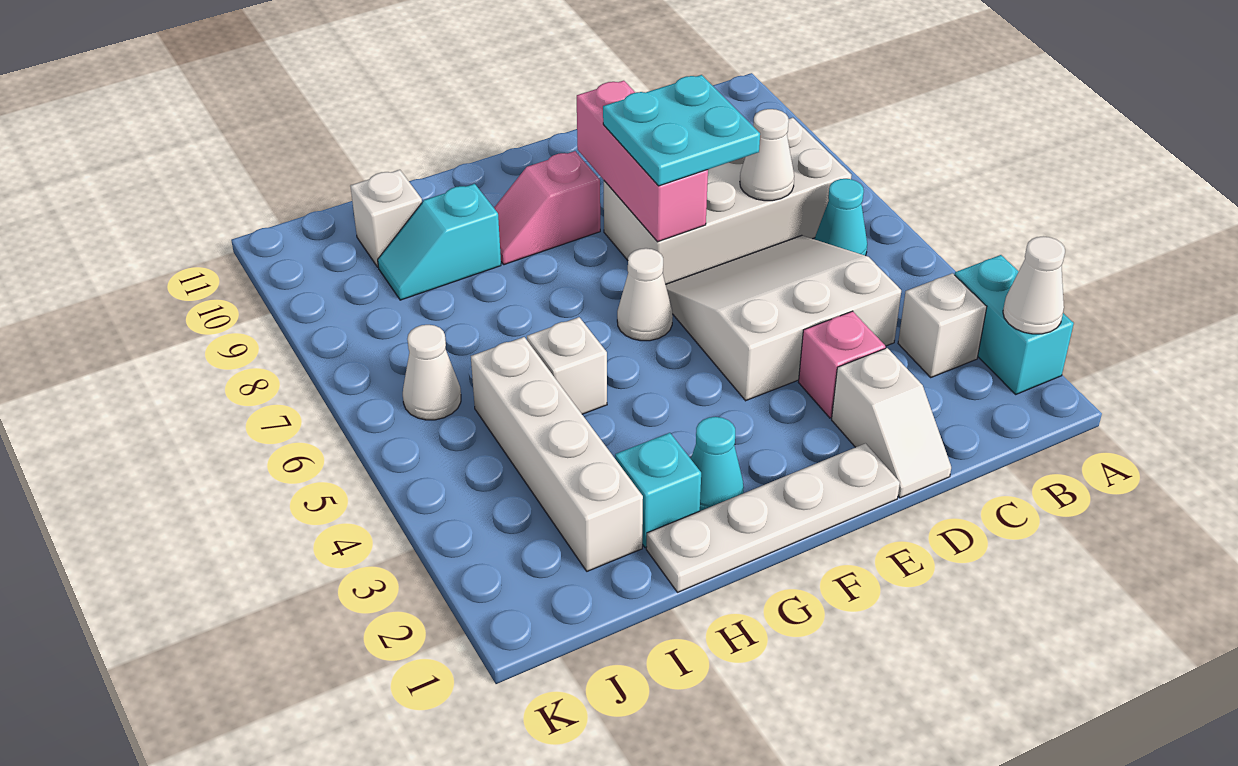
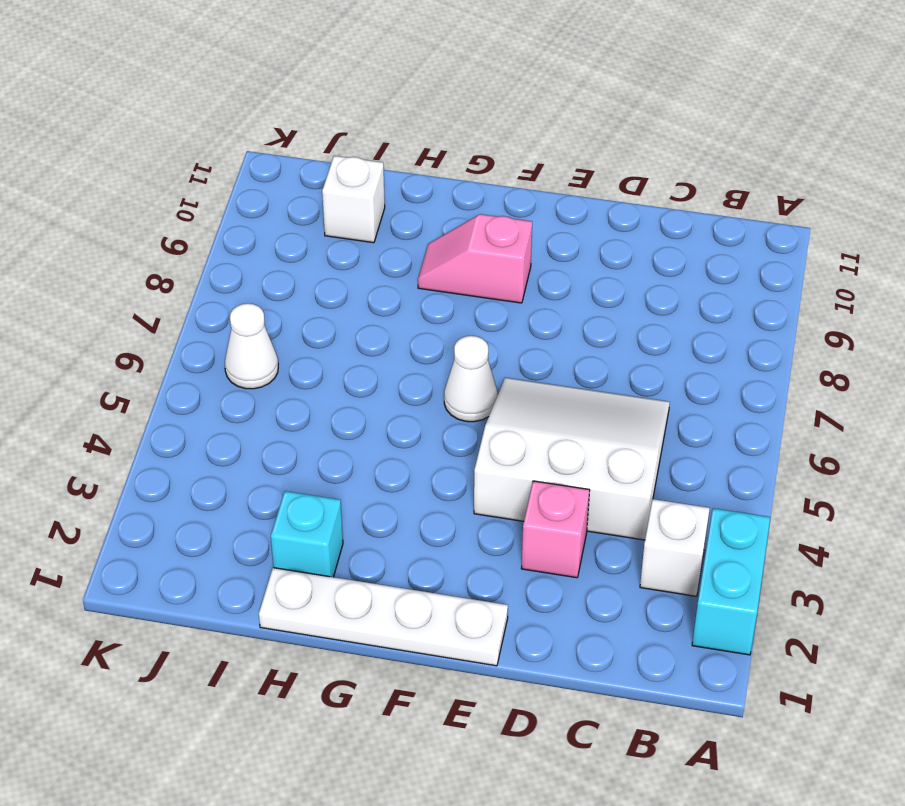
none -> cyan cone B6 level 1
none -> white brick B7:E8 level 1
none -> white slope D1:D2 level 1 top 2

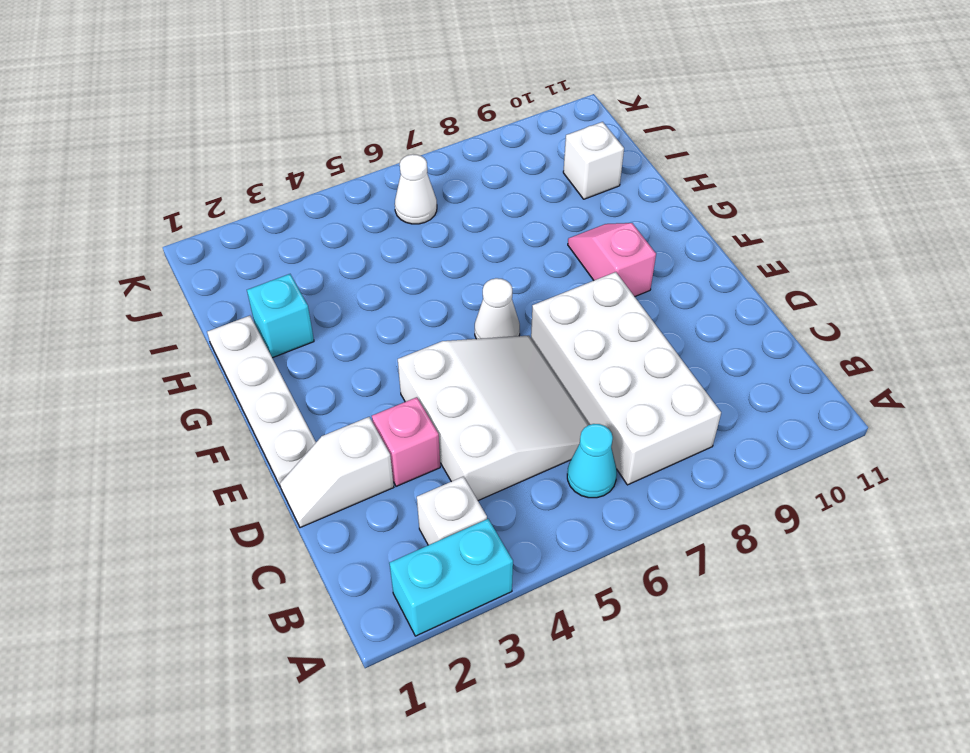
none -> cyan cone G2 level 1
none -> white brick H5 level 1
none -> cyan slope H9:I9 level 1 top H

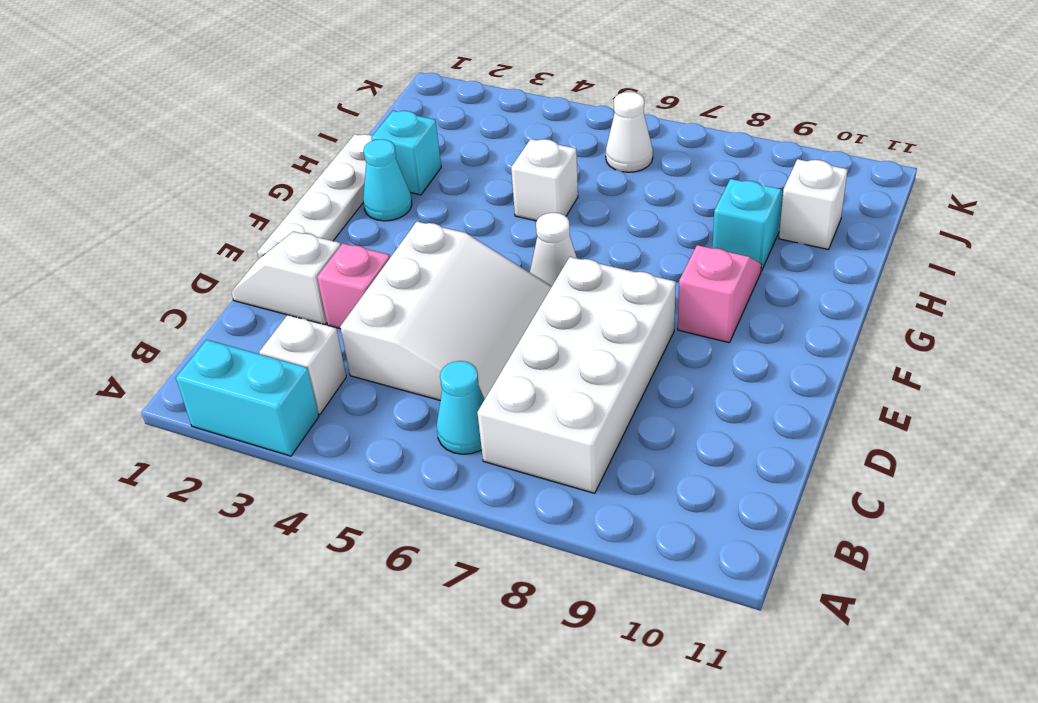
none -> white brick I2:I5 level 1
none -> white cone A2 level 2
none -> white cone C7 level 2

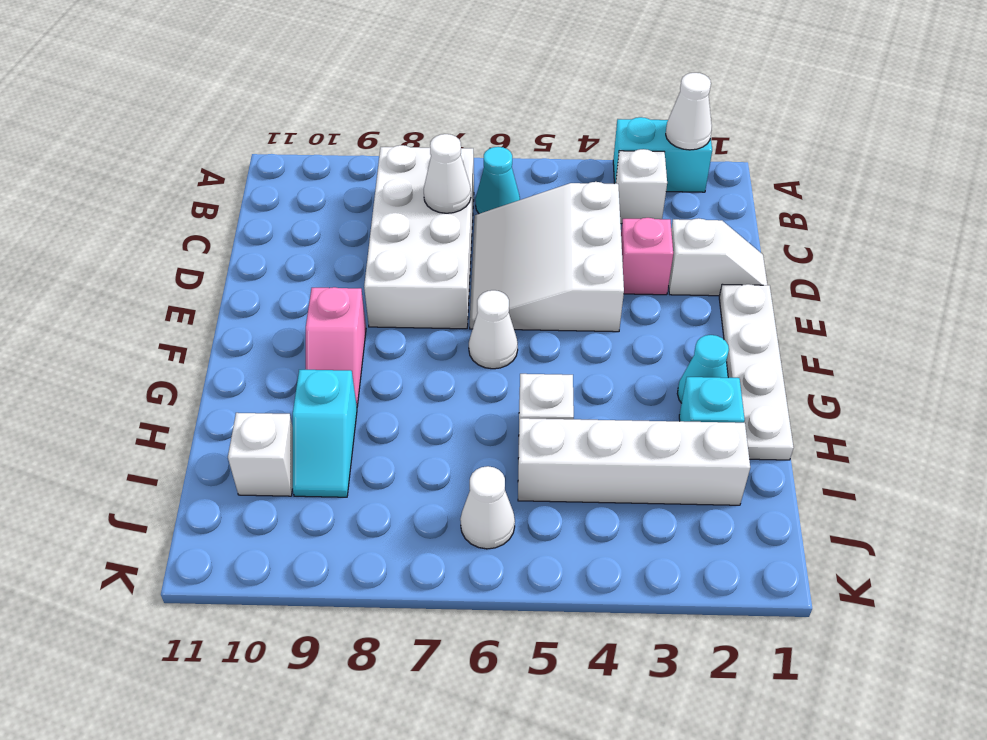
none -> pink brick E7:E9 level 2
none -> cyan plate D7:E8 level 3

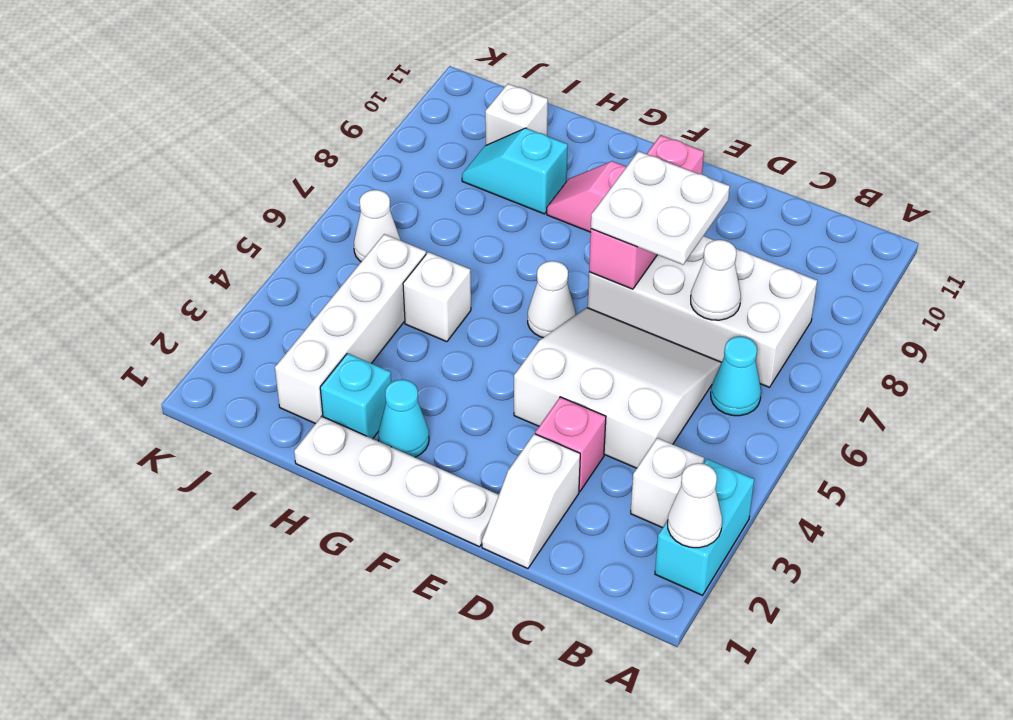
white plate D7:E8 level 3 -> cyan plate D7:E8 level 3

